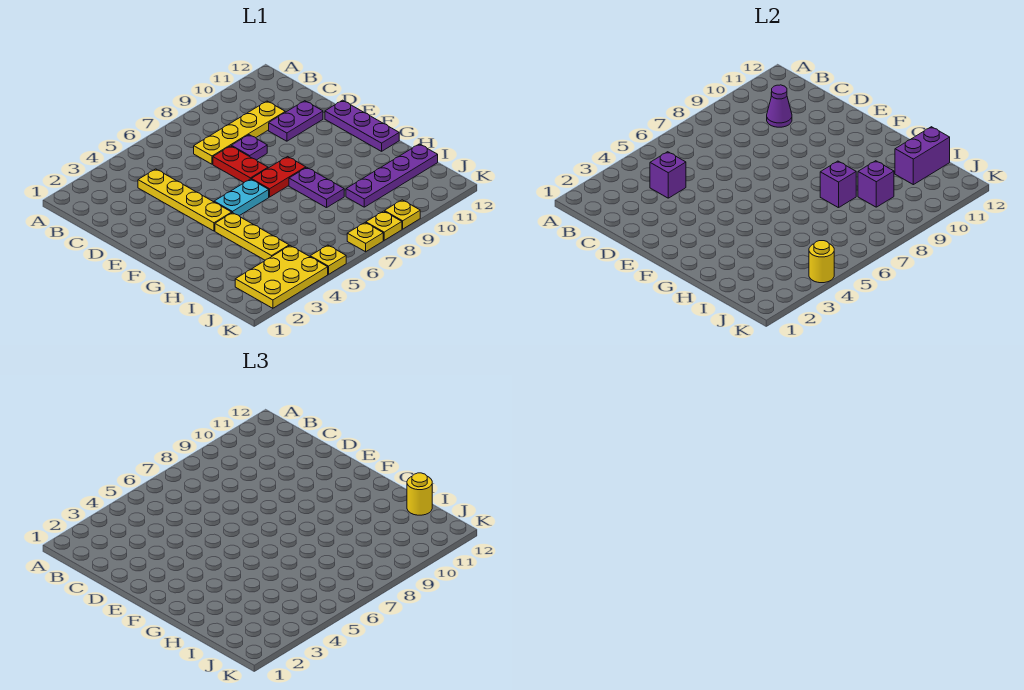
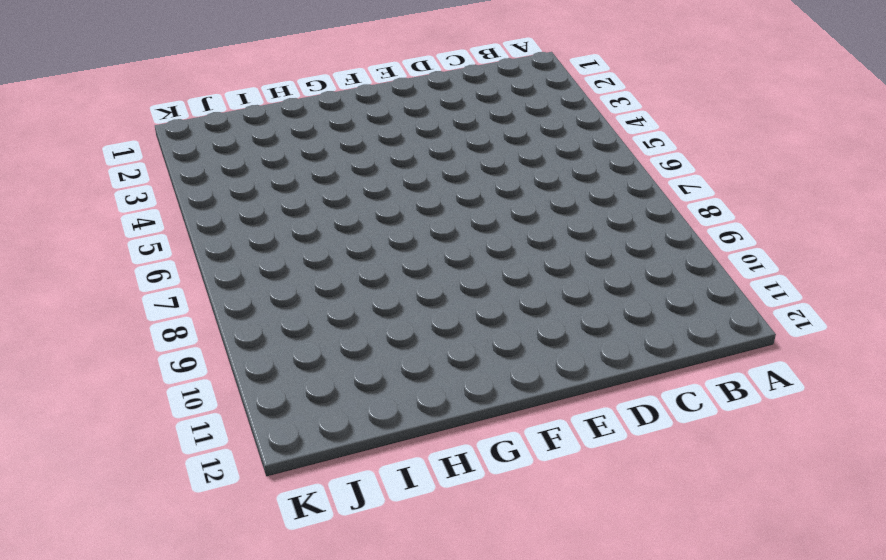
none -> yellow plate C4:F4 level 1
none -> yellow plate C7:C10 level 1
none -> red plate D7:E7 level 1

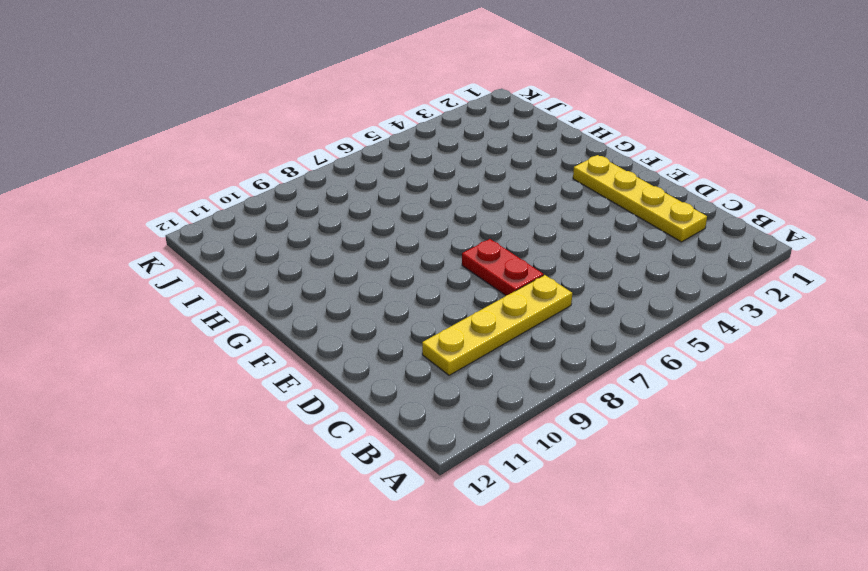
yellow plate C2:F2 level 1 -> yellow plate C4:F4 level 1
none -> purple plate D8 level 1
none -> purple plate D10:D11 level 1
none -> purple plate E12:G12 level 1

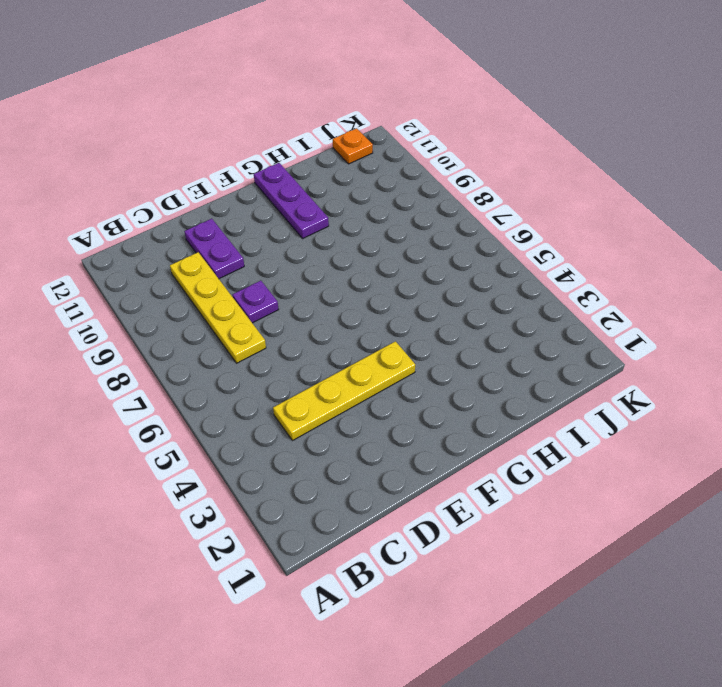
purple plate G10:G12 level 1 -> purple plate E12:G12 level 1
orange plate J12 level 1 -> none
none -> red plate D7:E7 level 1
none -> cyan plate F5:F6 level 1
none -> red plate F7:F8 level 1

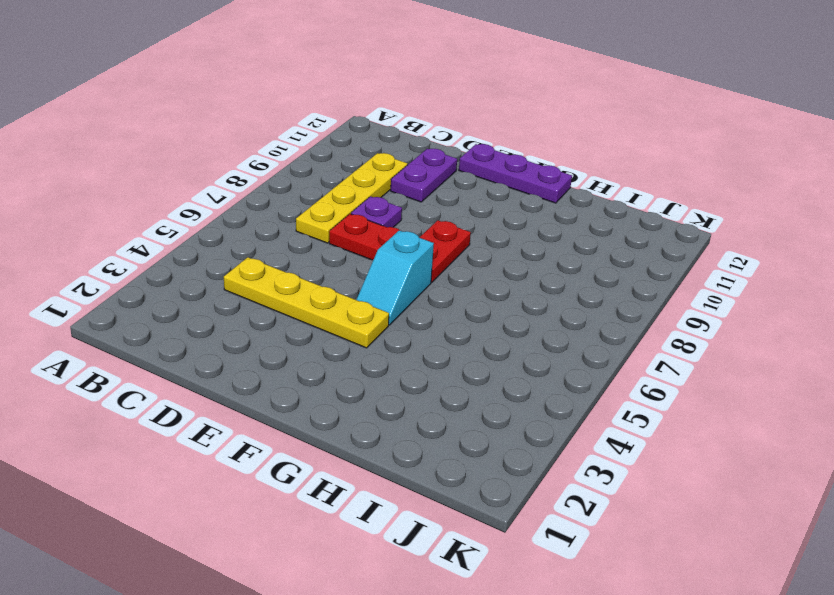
cyan slope F5:F6 level 1 top 6 -> cyan plate F5:F6 level 1
none -> yellow plate G4:I4 level 1
none -> purple plate G8:H8 level 1
none -> purple plate I9:I12 level 1

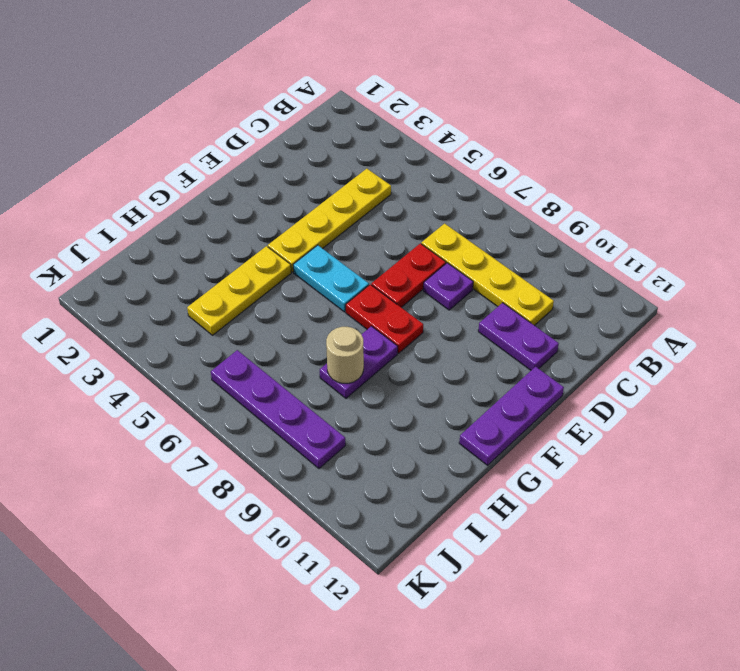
tan round brick H8 level 2 -> purple brick H8 level 2
purple plate J6:J9 level 1 -> purple plate I9:I12 level 1
none -> yellow plate J2:K4 level 1
none -> yellow plate K5 level 1
none -> yellow plate K7 level 1

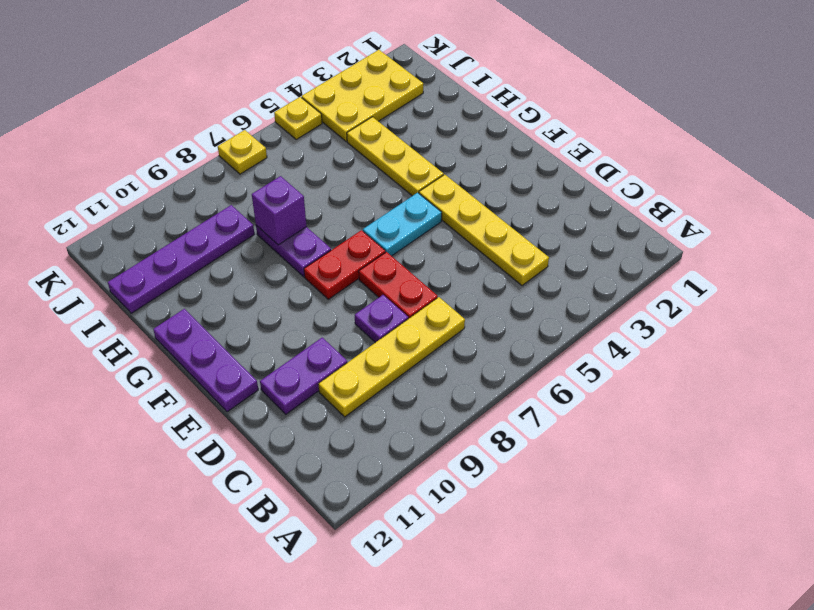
none -> yellow plate K8 level 1
none -> yellow plate K9 level 1
none -> purple brick C4 level 2

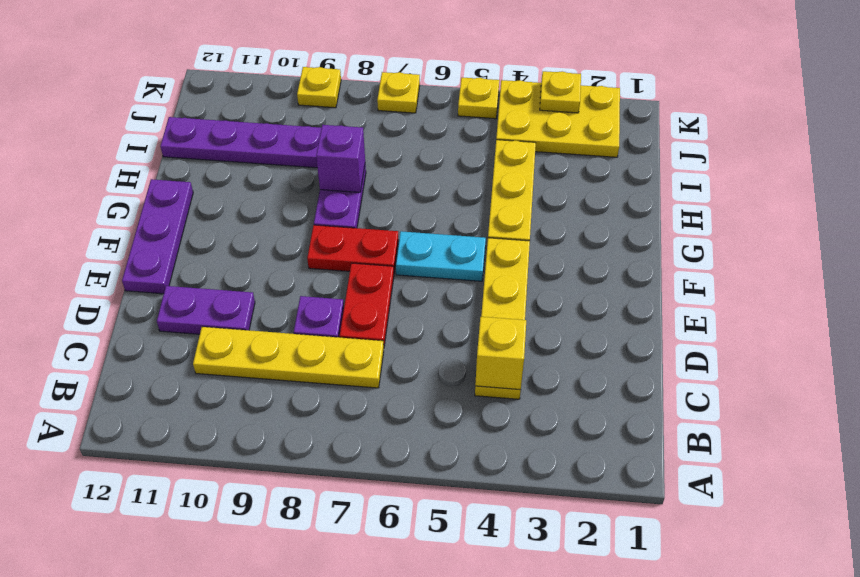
yellow brick C4 level 2 -> purple brick C4 level 2
yellow plate K3 level 2 -> yellow plate K8 level 1
none -> purple cone C10 level 2
none -> purple brick I9 level 2
none -> purple brick I11:I12 level 2

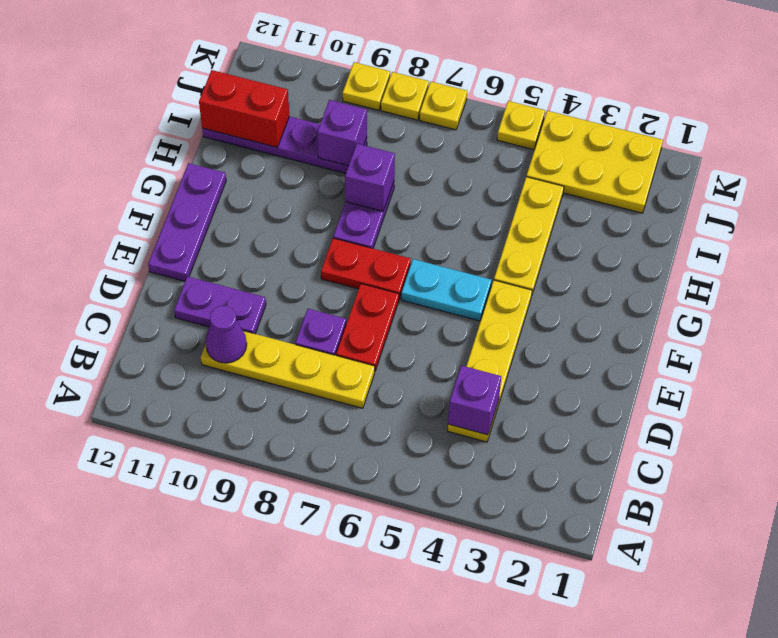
red brick I11:I12 level 2 -> purple brick I11:I12 level 2
none -> yellow round brick K4 level 2
none -> yellow round brick I12 level 3

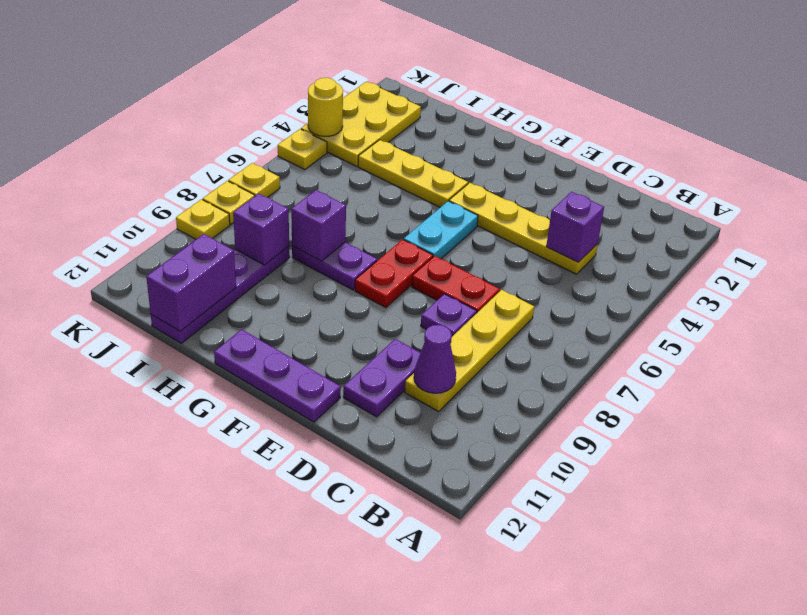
none -> yellow round brick I12 level 3

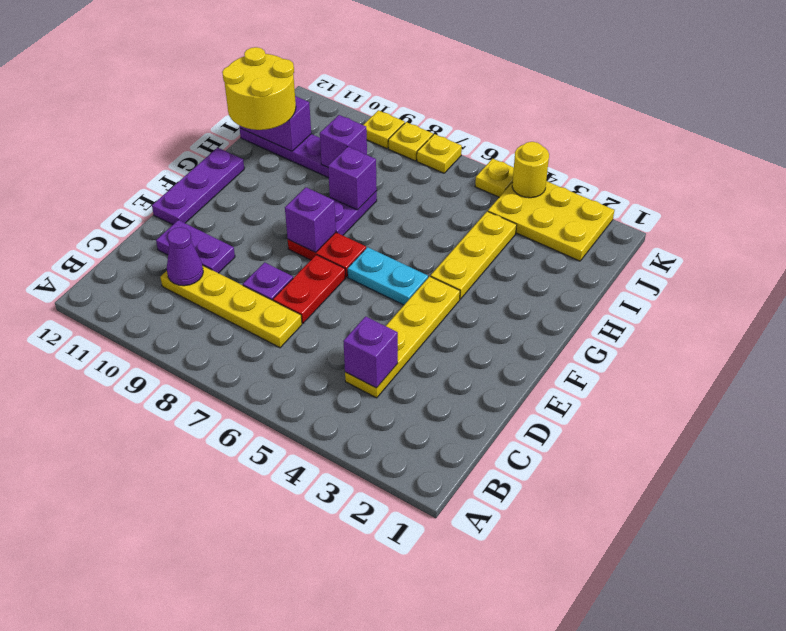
purple brick F8 level 2 -> none
yellow round brick H11:I12 level 3 -> yellow round brick I12 level 3

